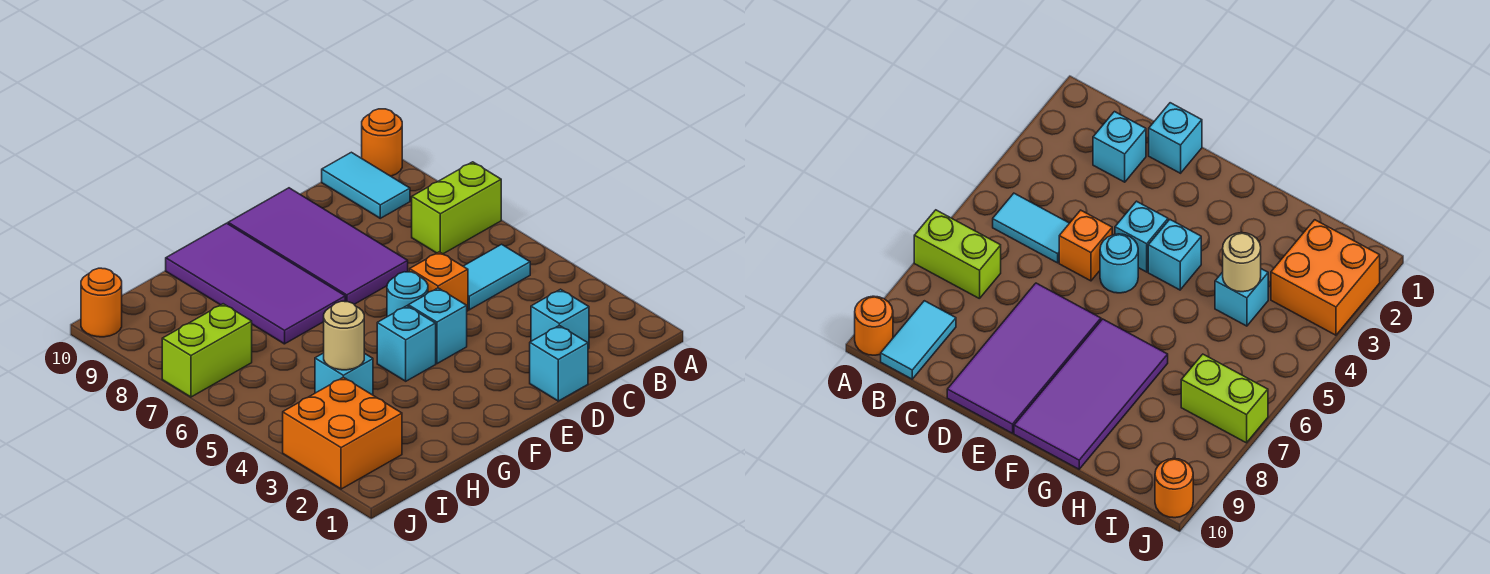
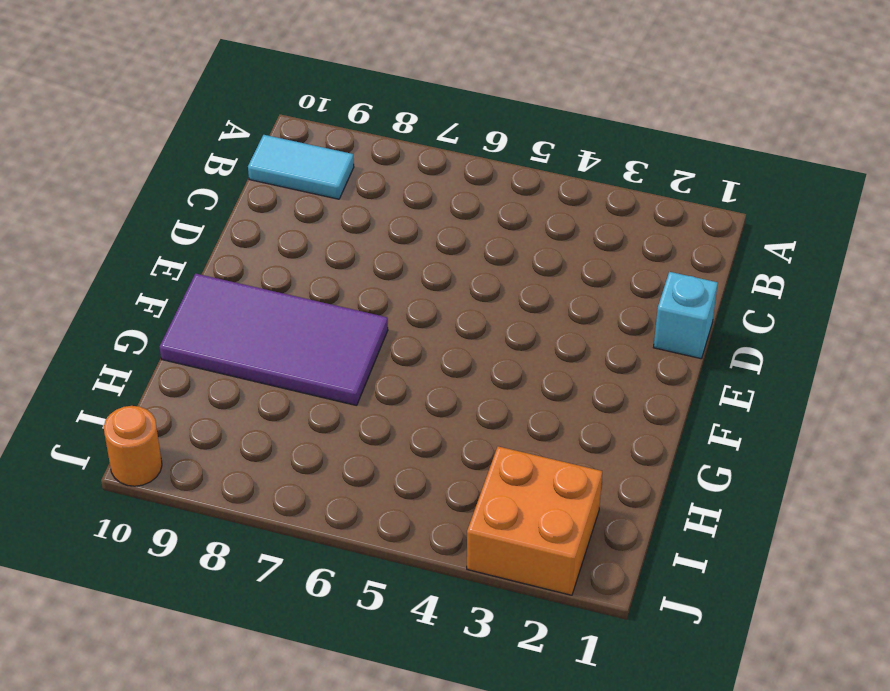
none -> lime brick A7:B7 level 1
none -> orange round brick A10 level 1
none -> cyan tile B5:C5 level 1

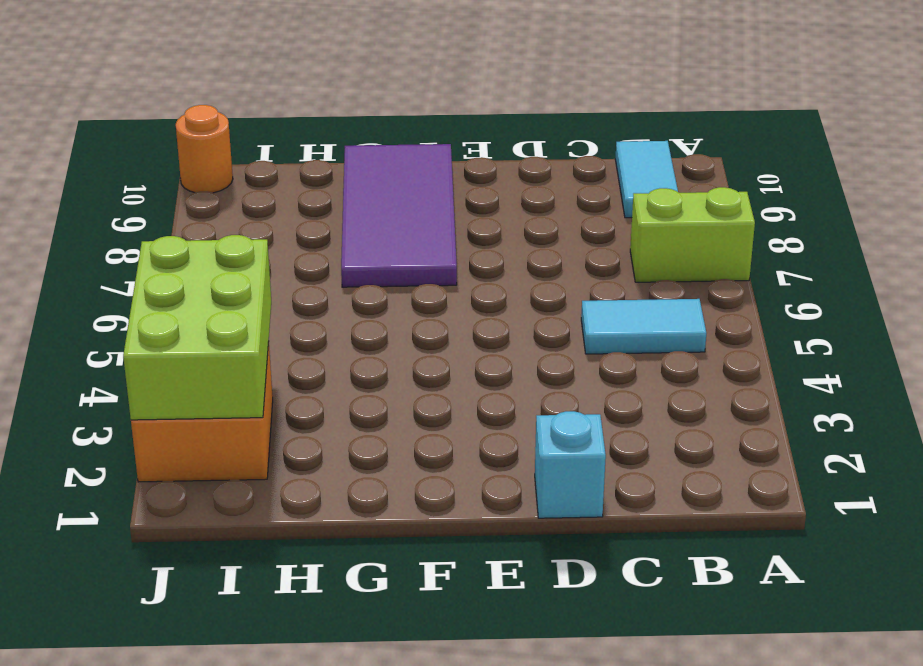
lime brick I2:J4 level 2 -> none
none -> orange round brick A10 level 1
none -> cyan brick C2 level 1
none -> orange brick D5 level 1

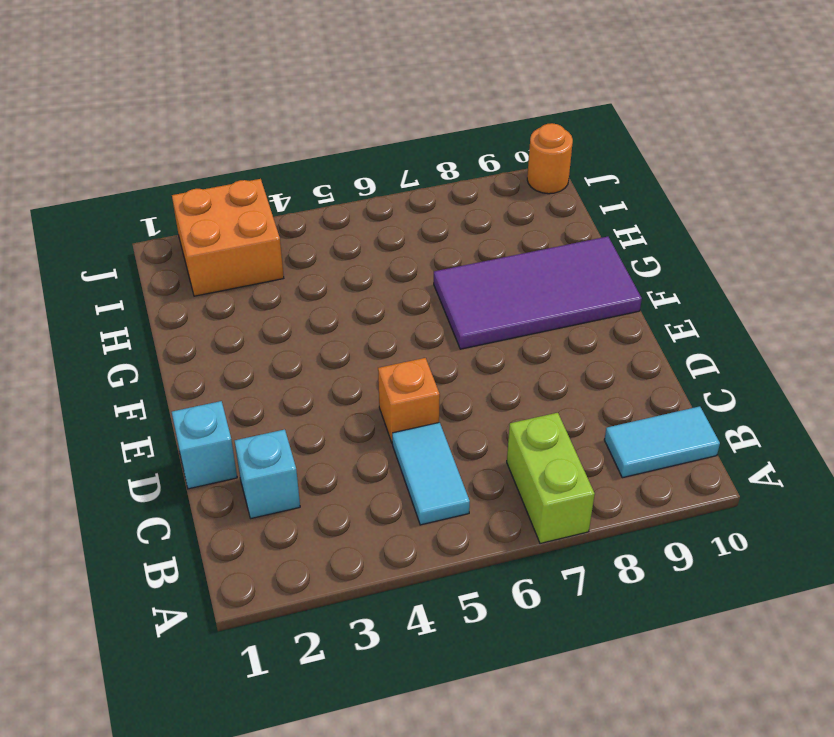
none -> orange round brick A10 level 1
none -> purple tile D7:E10 level 1
none -> cyan brick E4 level 1

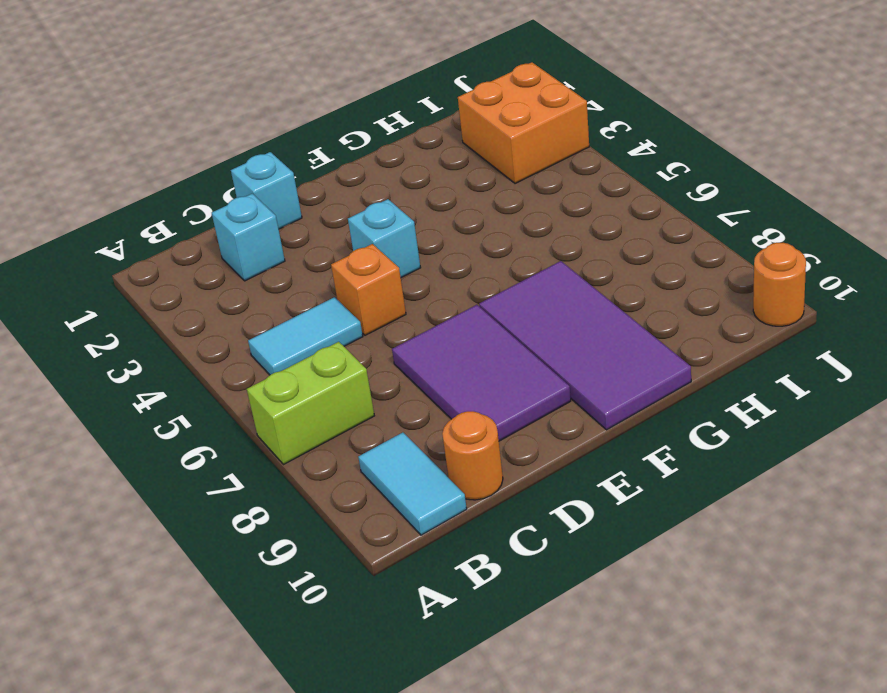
orange round brick C10 level 1 -> orange round brick A10 level 1
purple tile D7:E9 level 1 -> purple tile D7:E10 level 1
none -> cyan round brick E5 level 1
none -> cyan brick F4 level 1
none -> cyan brick H4 level 1

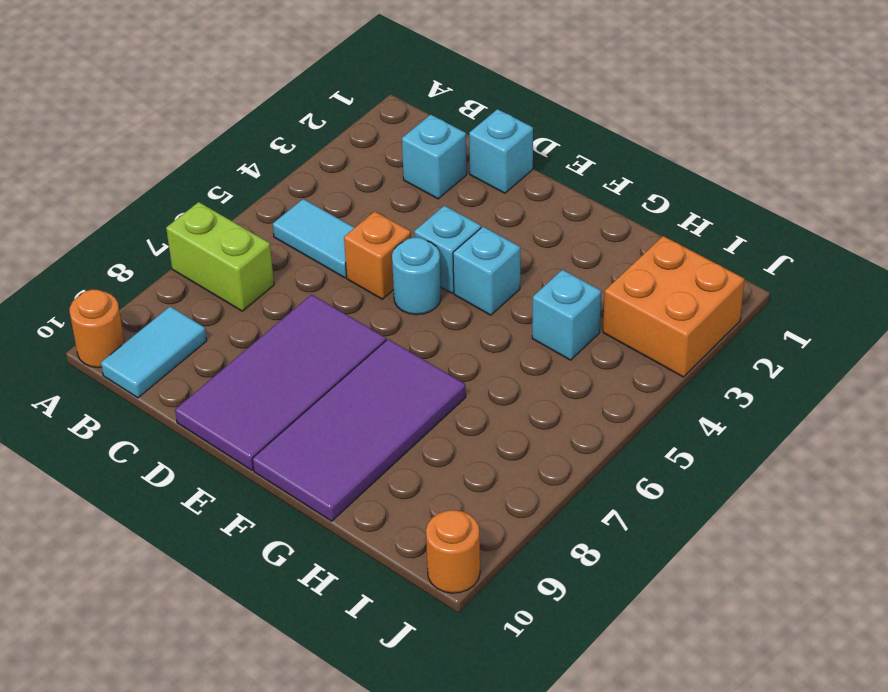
none -> lime brick I7:J7 level 1
none -> tan round brick H4 level 2

